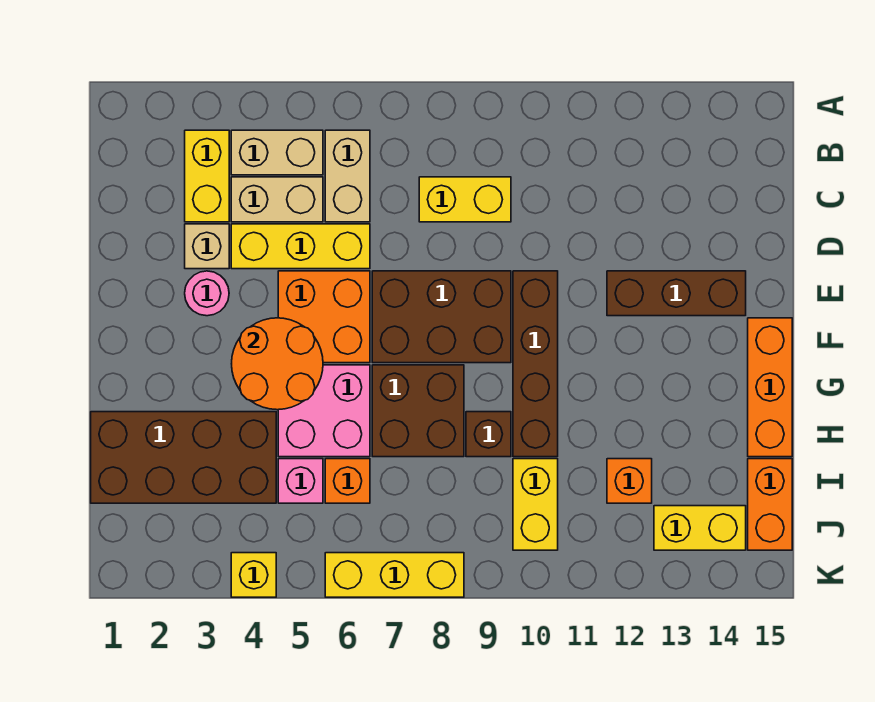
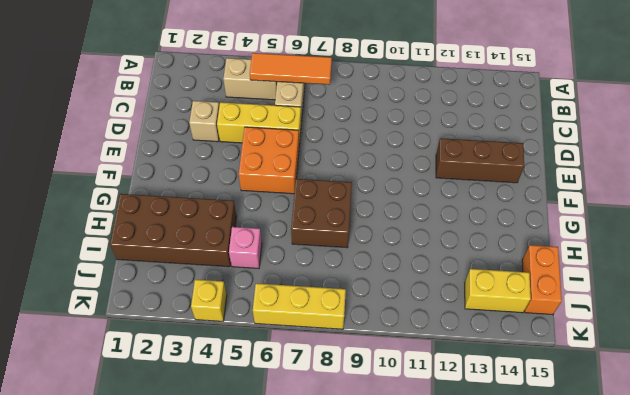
orange tile B5:B7 level 2 -> none
none -> yellow brick B3:C3 level 1
none -> tan brick C4:C5 level 1
none -> yellow brick C8:C9 level 1

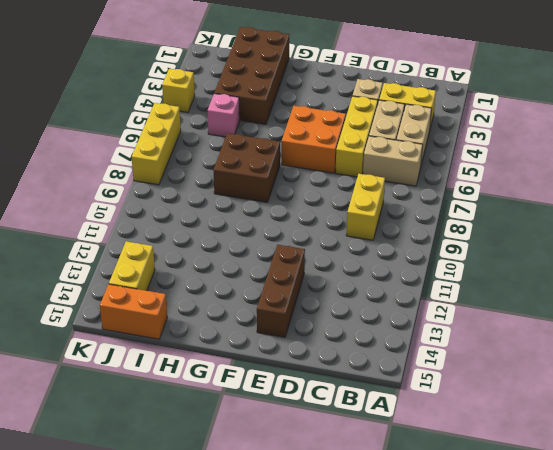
none -> pink round brick E3 level 1
none -> brown brick E7:F9 level 1
none -> brown brick E10:H10 level 1

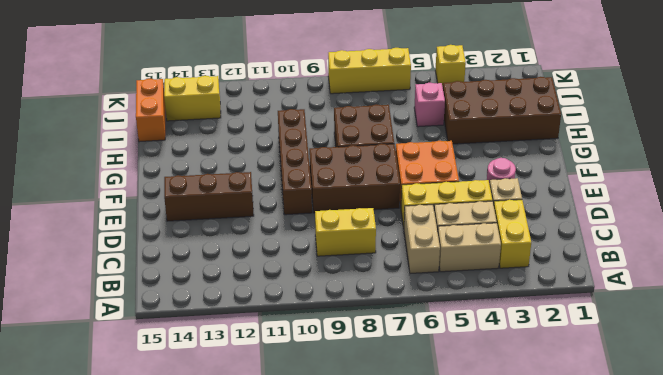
none -> orange brick F15:H15 level 1
none -> pink brick G5:H6 level 1
none -> brown brick H9 level 1

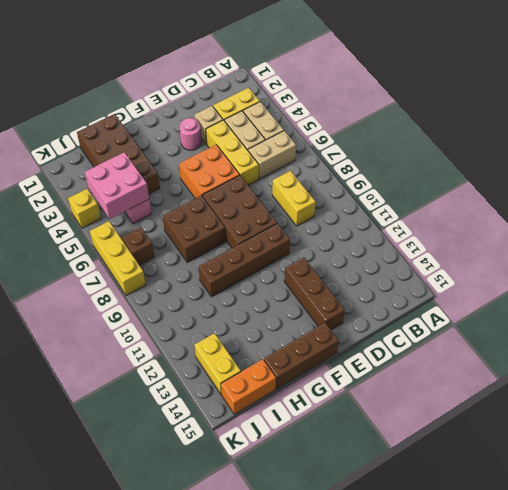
brown brick F15:H15 level 1 -> orange brick F15:H15 level 1
pink brick I4:J5 level 2 -> pink brick G5:H6 level 1
brown brick J7 level 1 -> brown brick H9 level 1
none -> orange brick I6 level 1
none -> yellow brick I10:J10 level 1
none -> orange brick I12 level 1

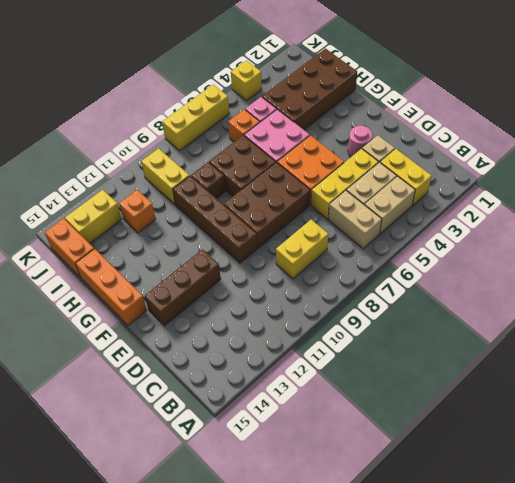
none -> orange round brick F4:G5 level 2

